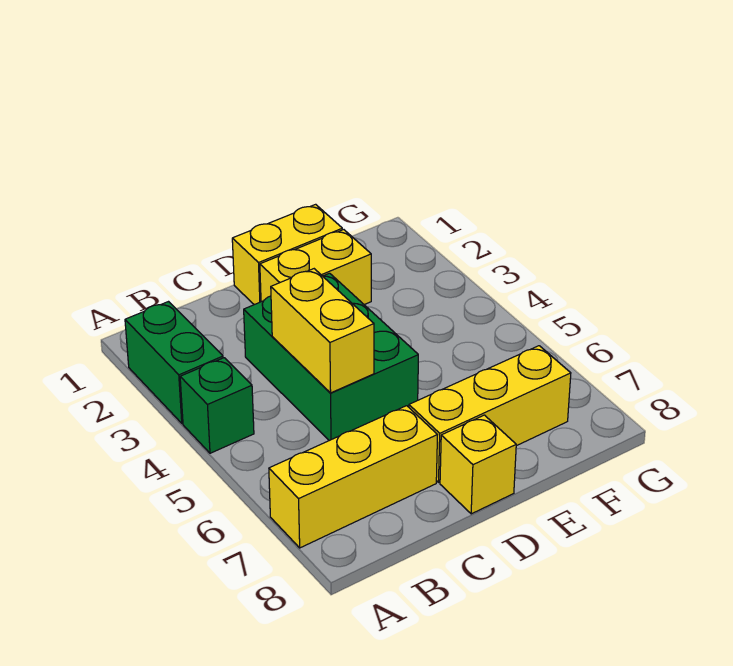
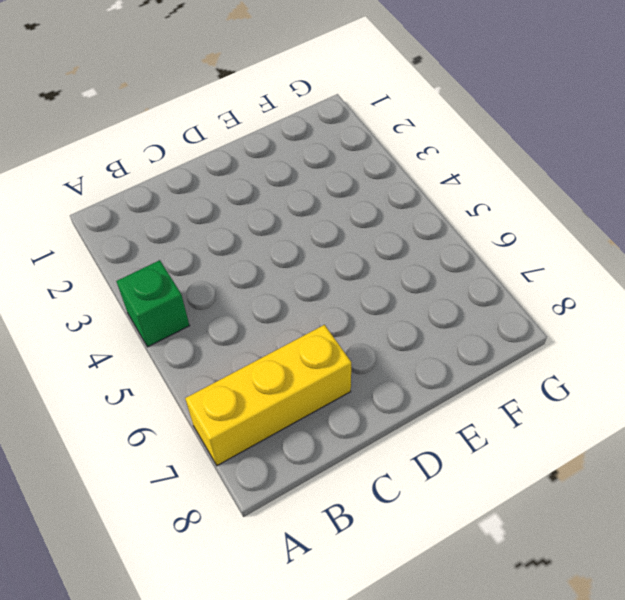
none -> green brick A2:A3 level 1
none -> green brick C3:D5 level 1

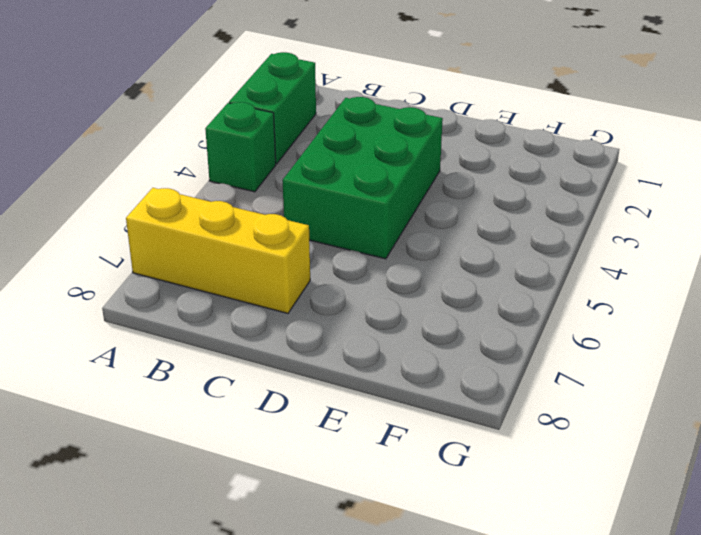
none -> yellow brick D1:E1 level 1
none -> yellow brick D2:E2 level 1

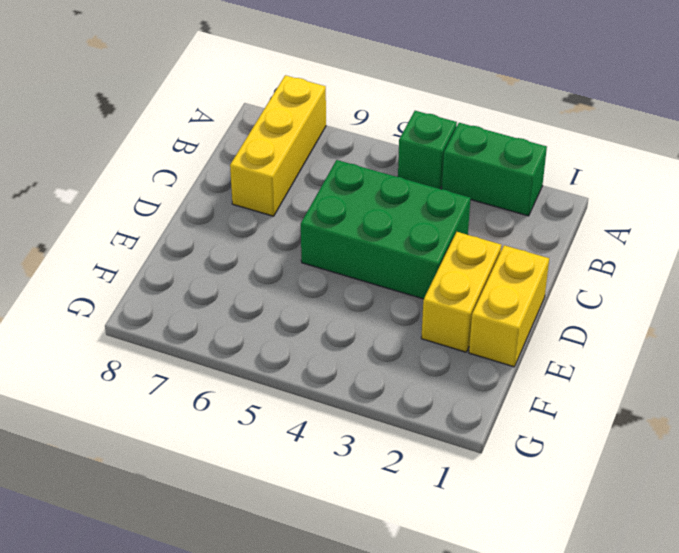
none -> yellow brick D7:F7 level 1
none -> yellow brick D8 level 1

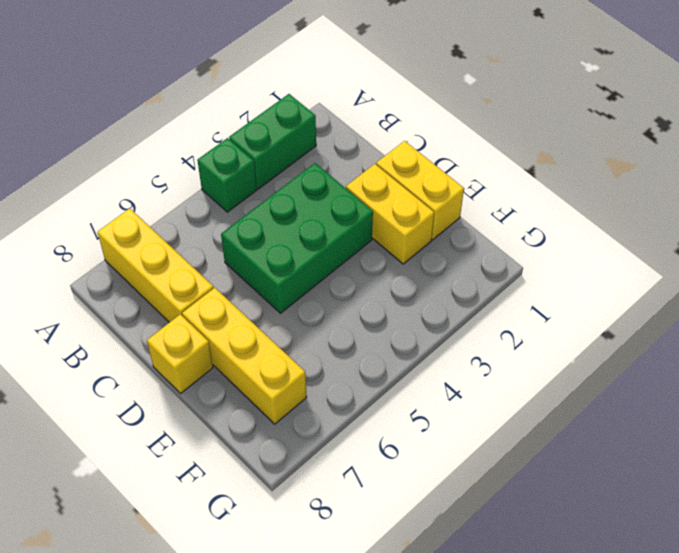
none -> yellow brick C4:C5 level 2

